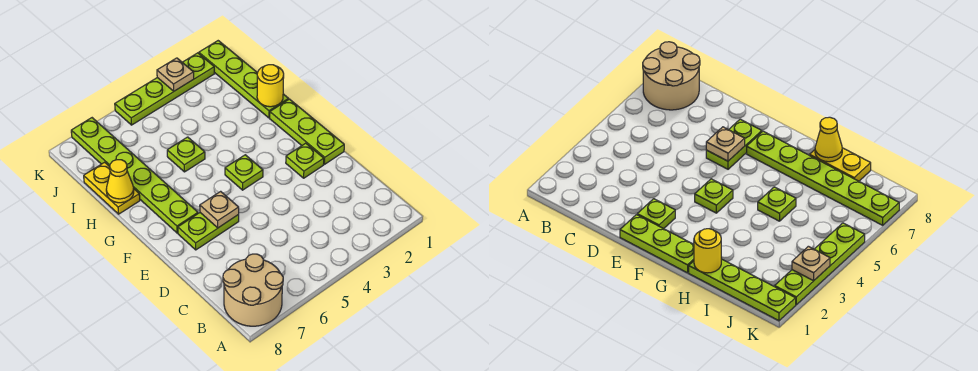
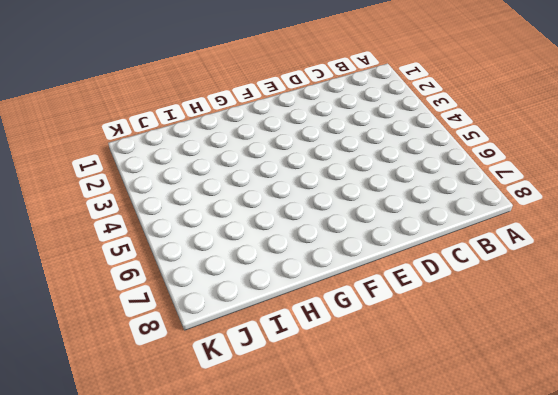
none -> tan round brick A7:B8 level 1
none -> lime plate E1:G1 level 1
none -> lime plate E2 level 1

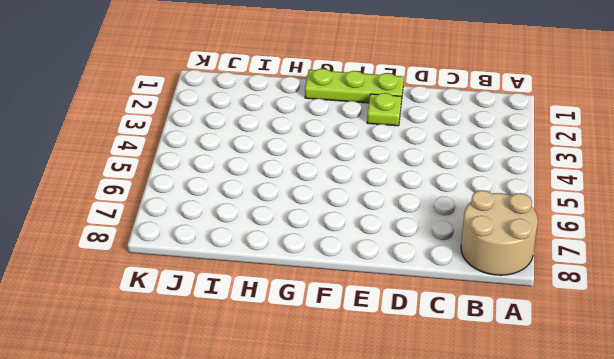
none -> lime plate E6:E7 level 1
none -> lime plate F4 level 1
none -> lime plate F7:K7 level 1

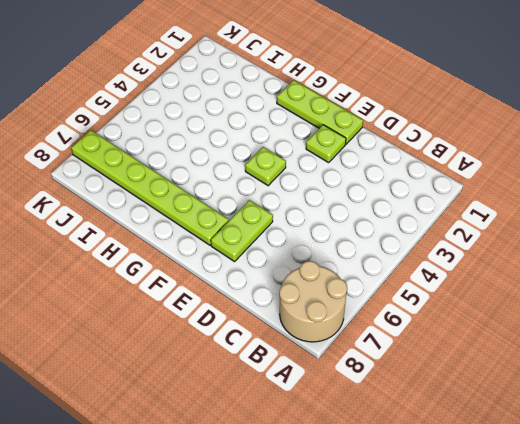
none -> lime plate H1:K1 level 1
none -> lime plate H5 level 1
none -> yellow plate H8:I8 level 1

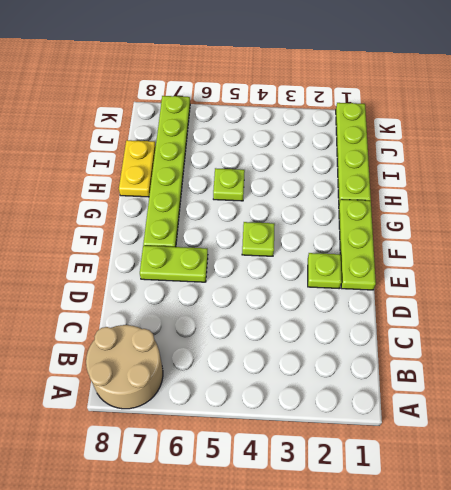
none -> lime plate K2:K5 level 1
none -> tan plate E6 level 2
none -> yellow round brick H1 level 2

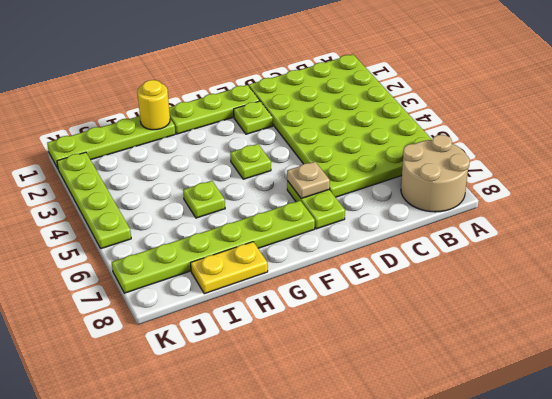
lime plate A1:D6 level 1 -> none
none -> yellow cone H8 level 2
none -> tan plate K3 level 2

